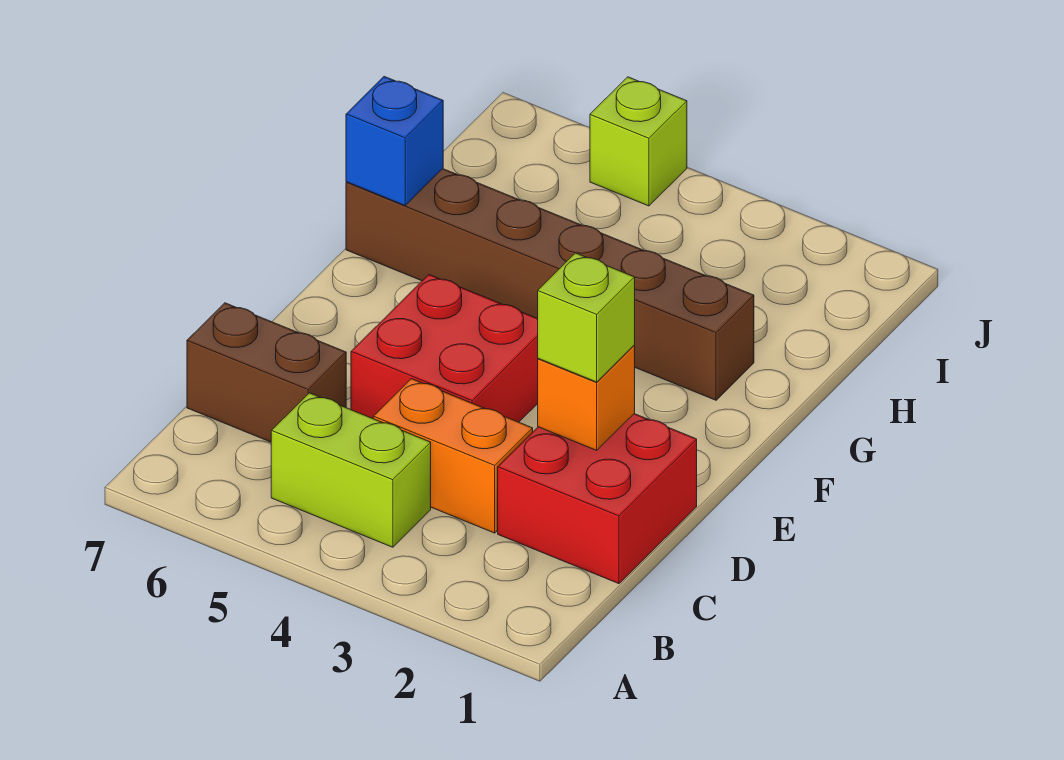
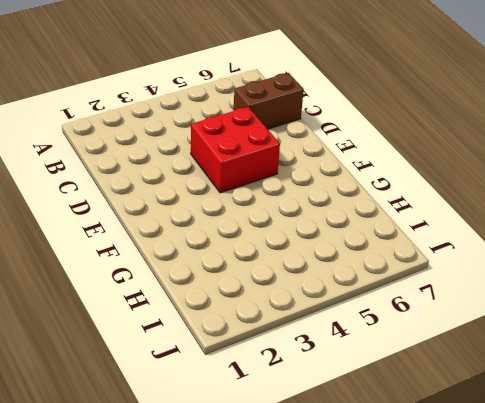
none -> lime brick B4:B5 level 1
none -> red brick C1:D2 level 1

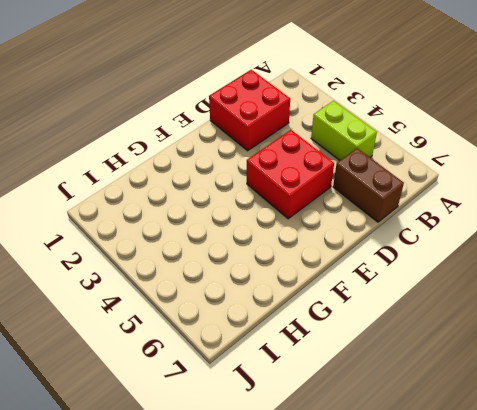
none -> orange brick C3:C4 level 1
none -> brown brick G2:G7 level 1

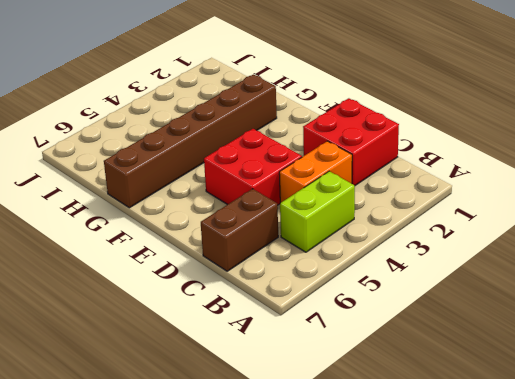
none -> lime brick J5 level 1
none -> orange brick D2 level 2

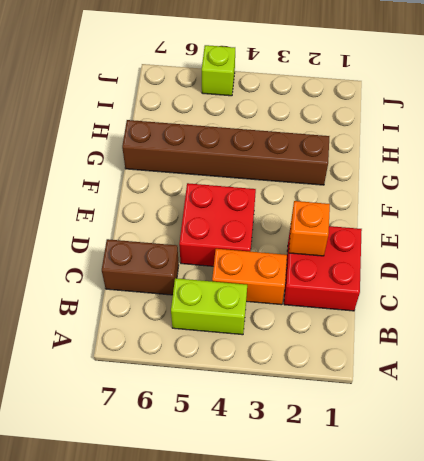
none -> blue brick G7 level 2
none -> lime brick D2 level 3

